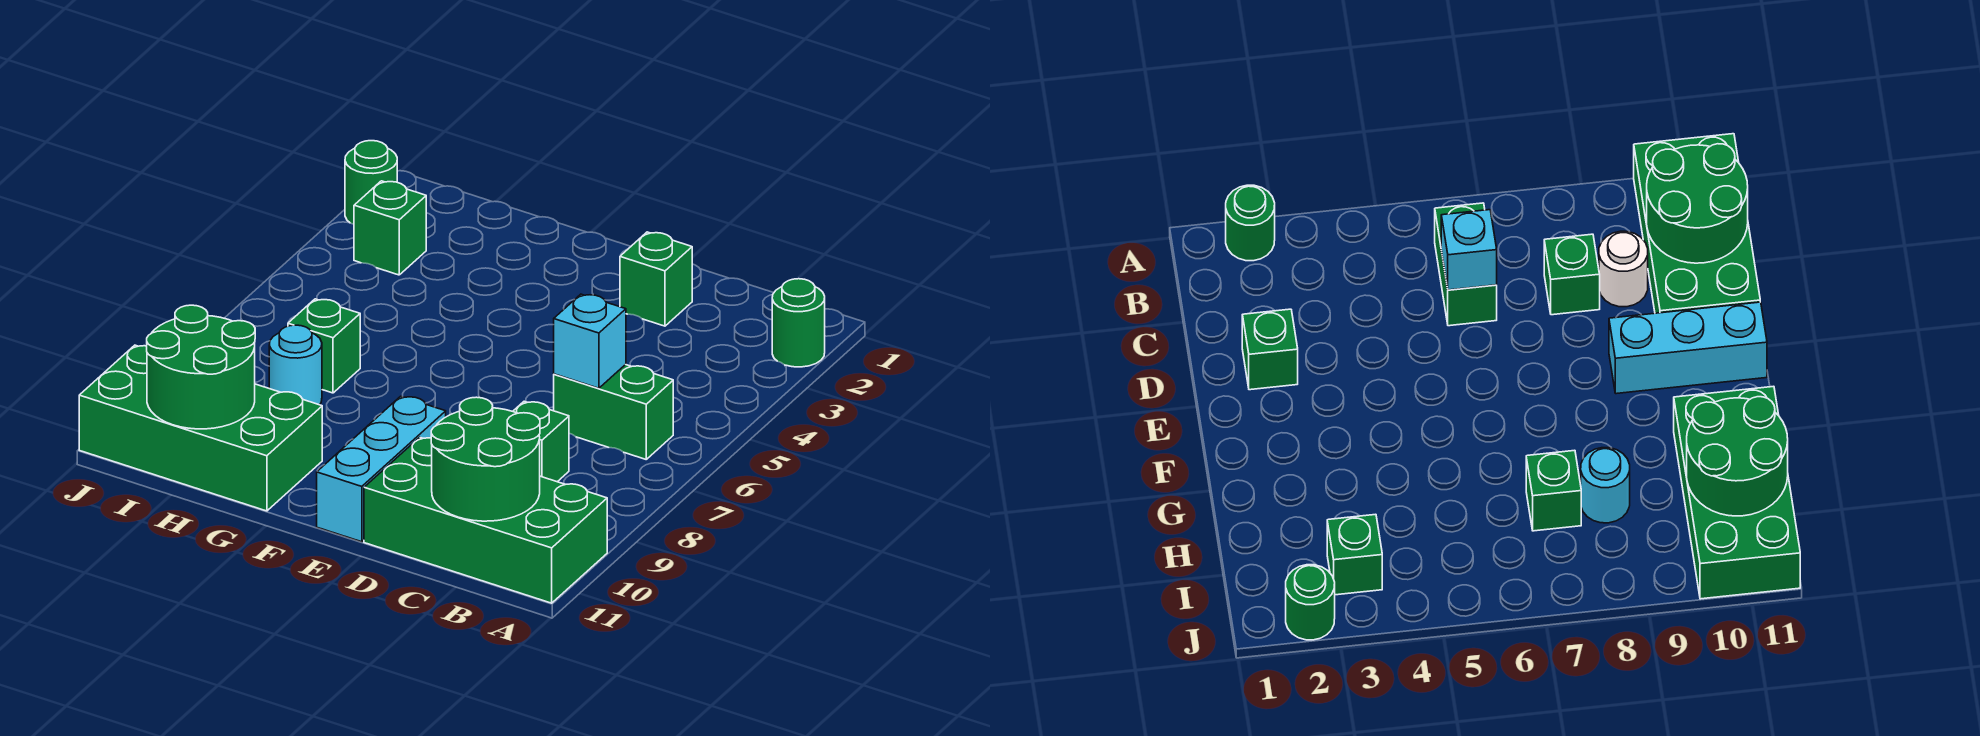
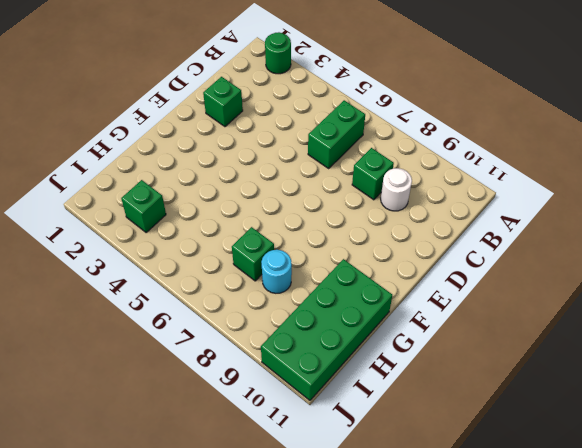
none -> green brick A10:D11 level 1
none -> cyan brick E9:E11 level 1
none -> green round brick J2 level 1

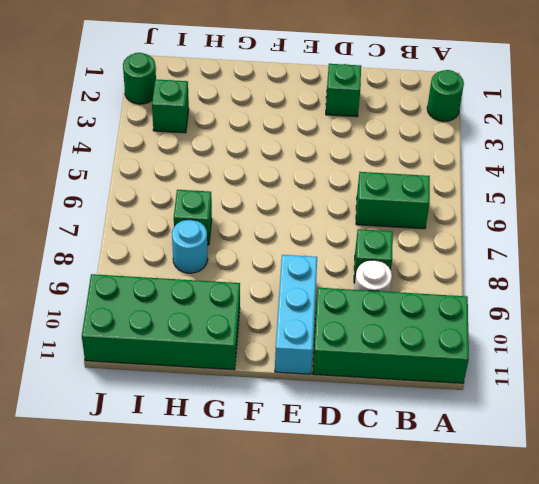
none -> green round brick B10:C11 level 2
none -> cyan brick C6 level 2
none -> green round brick H10:I11 level 2

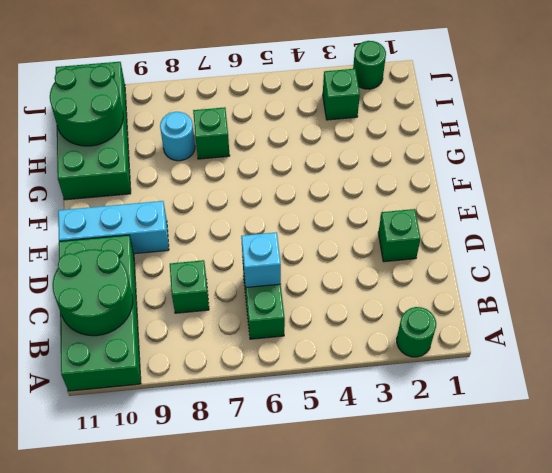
none -> white round brick C9 level 1

